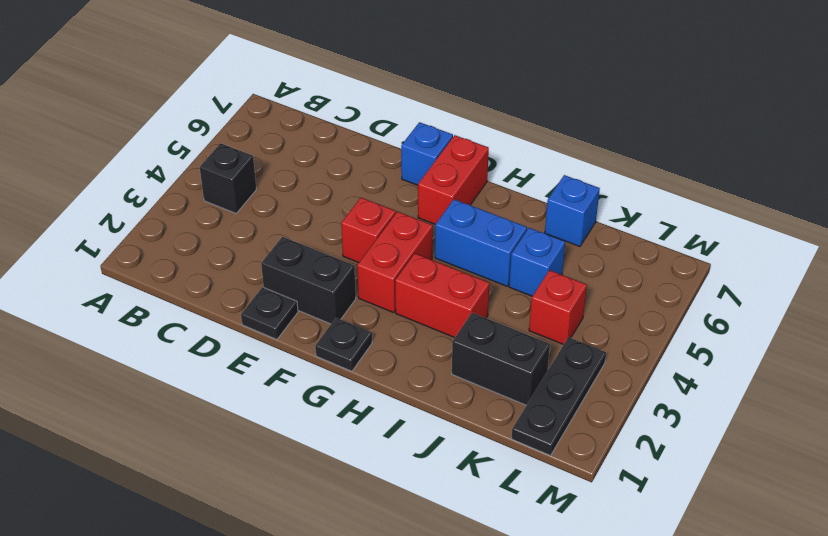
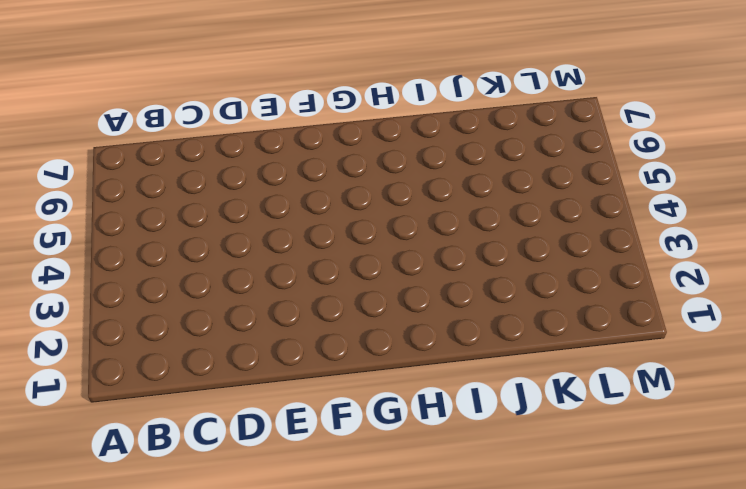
none -> black brick B4 level 1
none -> black plate E1 level 1
none -> black brick E2:F2 level 1

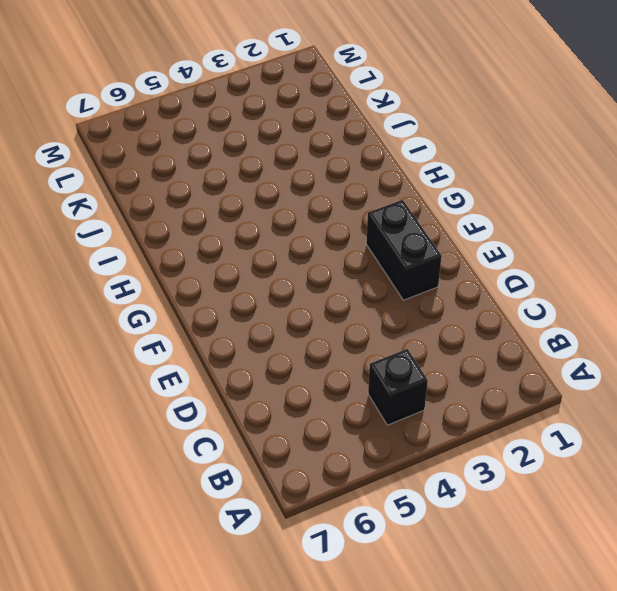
none -> black plate E1 level 1
none -> red brick F4 level 1
none -> blue brick F7 level 1

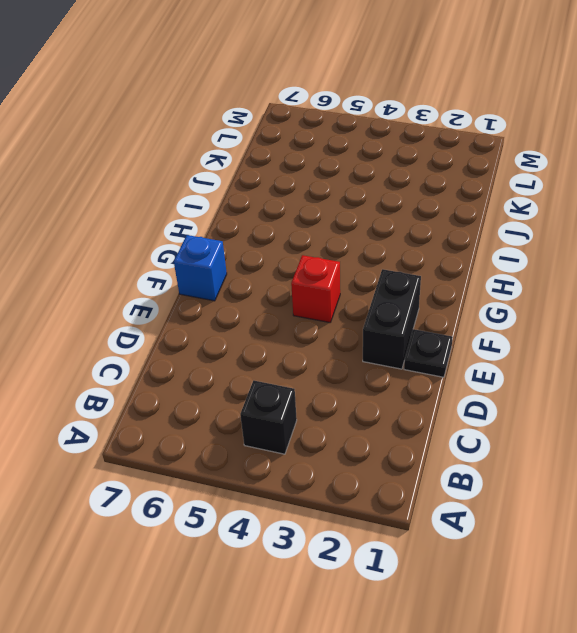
none -> black plate G1 level 1
none -> red brick G3:G4 level 1
none -> red brick G6:G7 level 1

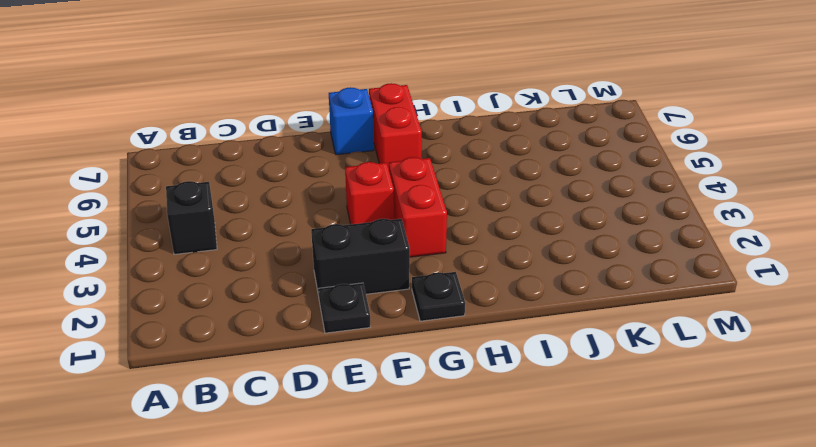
none -> red brick H3:I3 level 1
none -> blue brick H5:I5 level 1
none -> black brick J2:K2 level 1

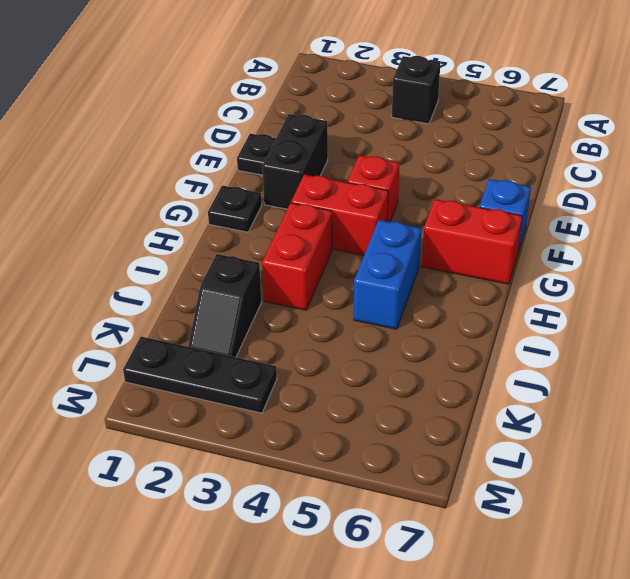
black slope J2:K2 level 1 top J -> black brick J2:K2 level 1
none -> blue brick J5 level 1
none -> blue brick J7 level 1
none -> red brick K4 level 1

